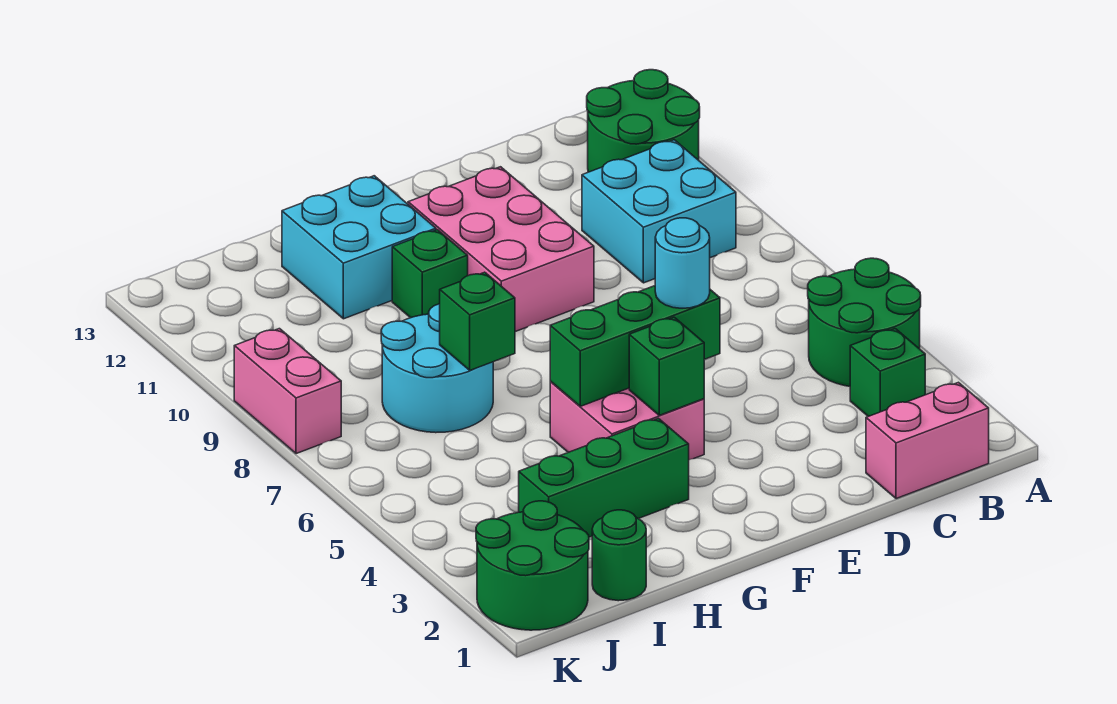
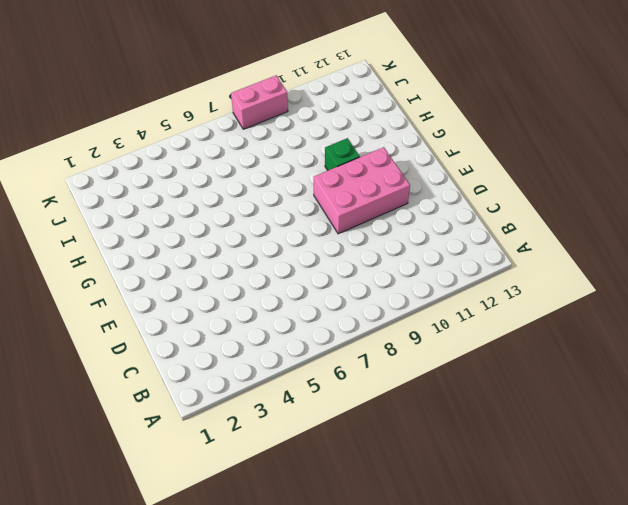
none -> green round brick A4:B5 level 1
none -> green round brick A11:B12 level 1
none -> pink brick B1:C1 level 1

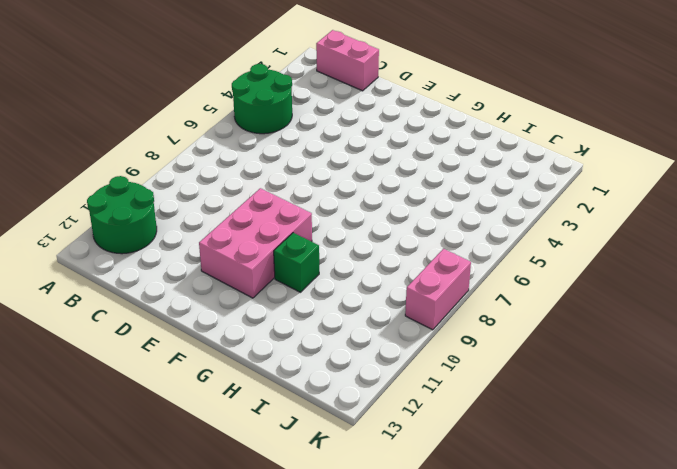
none -> green brick B3 level 1
none -> cyan brick B9:C10 level 1
none -> pink brick F4:G5 level 1

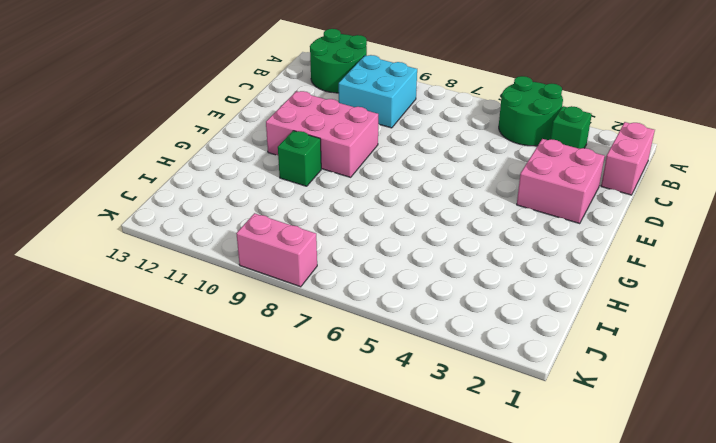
pink brick D2:E3 level 1 -> pink brick F4:G5 level 1
none -> green brick G3:I3 level 1
none -> cyan brick G11:H12 level 1
none -> cyan round brick H7:I8 level 1

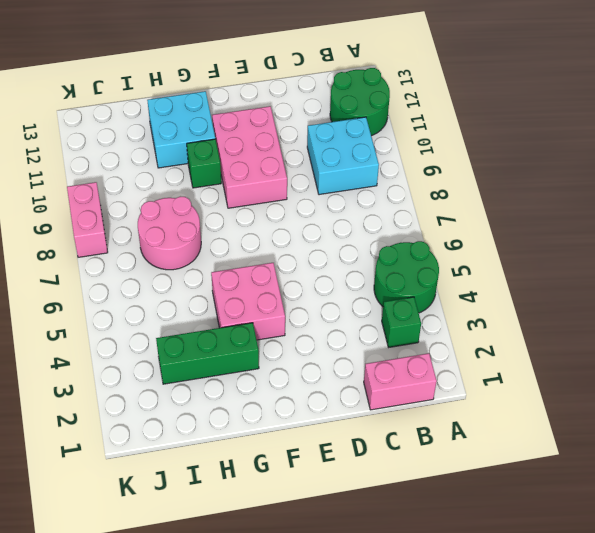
pink round brick H7:I8 level 1 -> cyan round brick H7:I8 level 1
none -> green round brick I1 level 1
none -> green round brick J1:K2 level 1
none -> green brick E5:G5 level 2

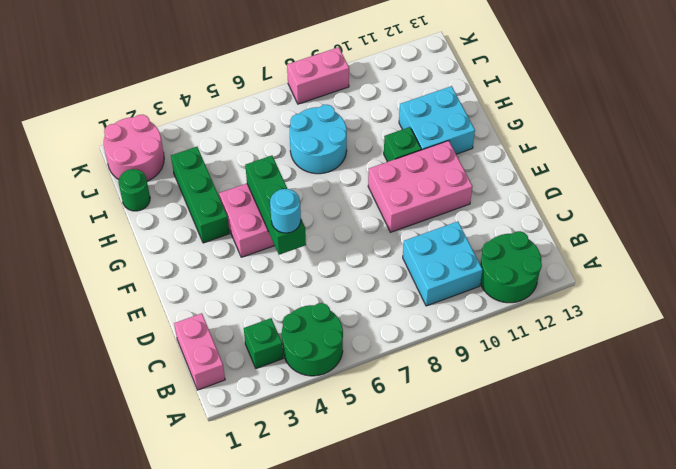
pink round brick J1:K2 level 1 -> green round brick J1:K2 level 1
none -> green brick F4 level 2
none -> green brick H7 level 2

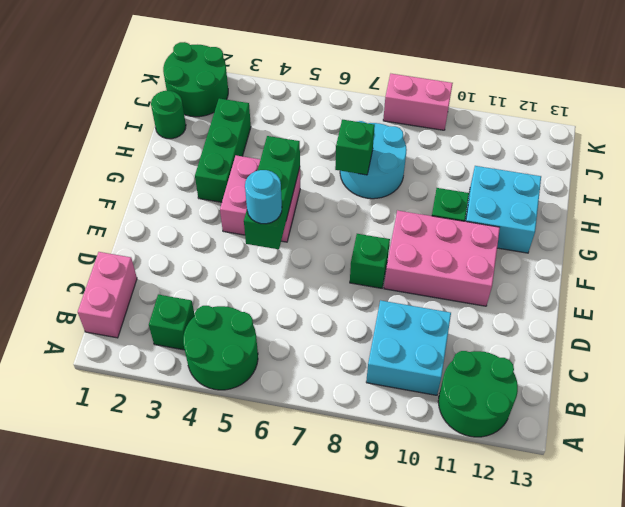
green brick E8 level 1 -> green brick F4 level 2

